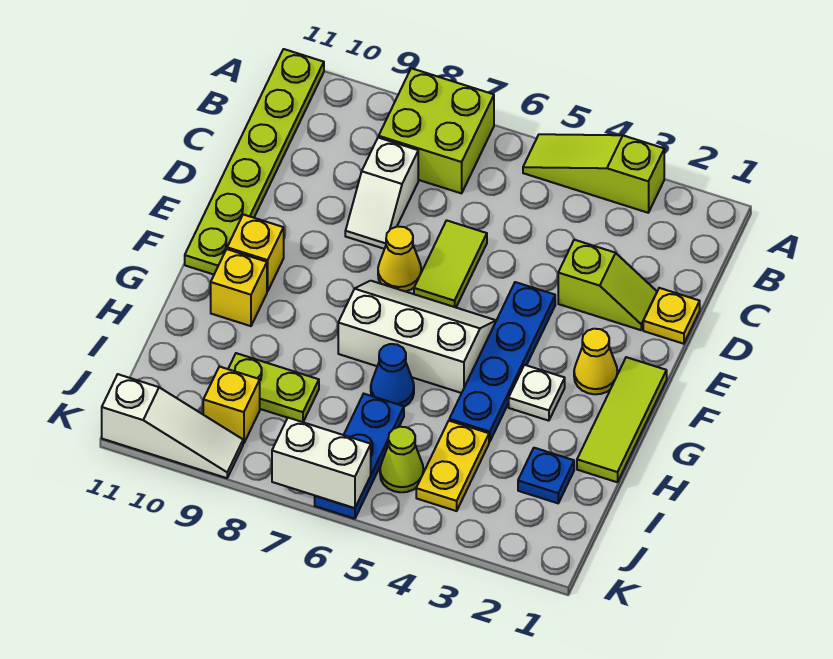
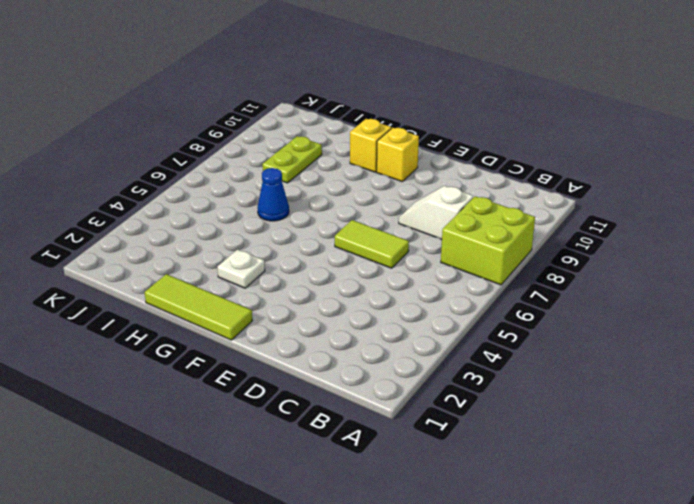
none -> lime slope A3:A5 level 1 top 3
none -> lime plate A11:F11 level 1
none -> yellow plate D1 level 1

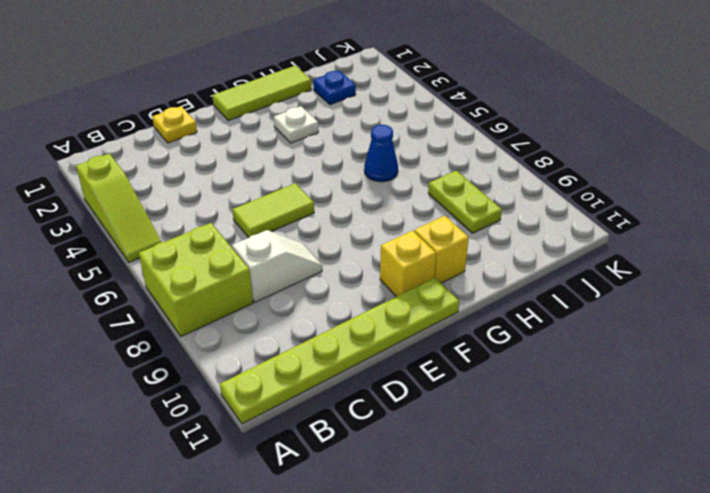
none -> lime slope D2:D3 level 1 top 3
none -> blue plate E4:H4 level 1
none -> yellow cone E7 level 1

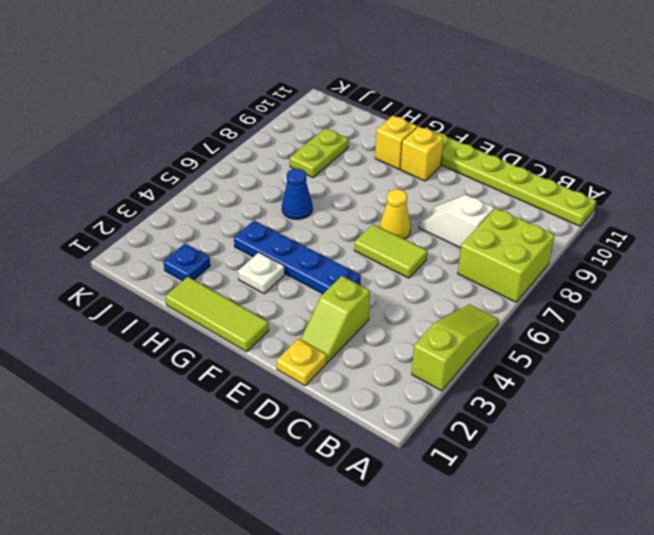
none -> yellow cone F2 level 1
none -> white slope F5:G7 level 1 top G
none -> yellow plate I4:J4 level 1

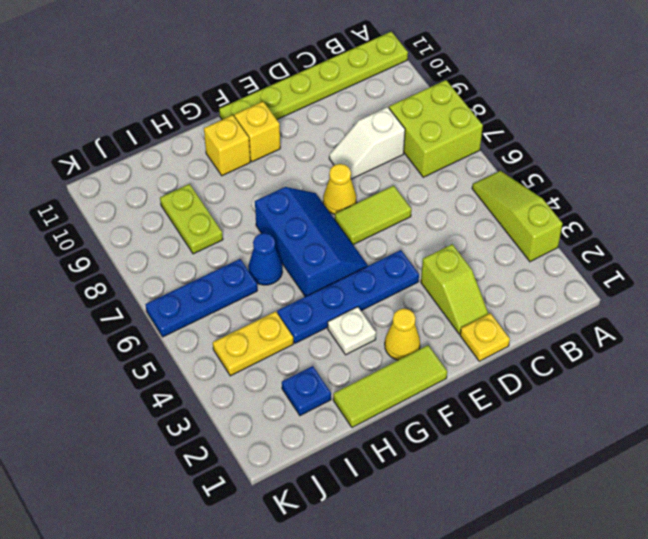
blue slope F5:G7 level 1 top G -> white slope F5:G7 level 1 top G
none -> lime cone J5 level 1
none -> yellow brick J9 level 1
none -> white slope K9:K11 level 1 top 11

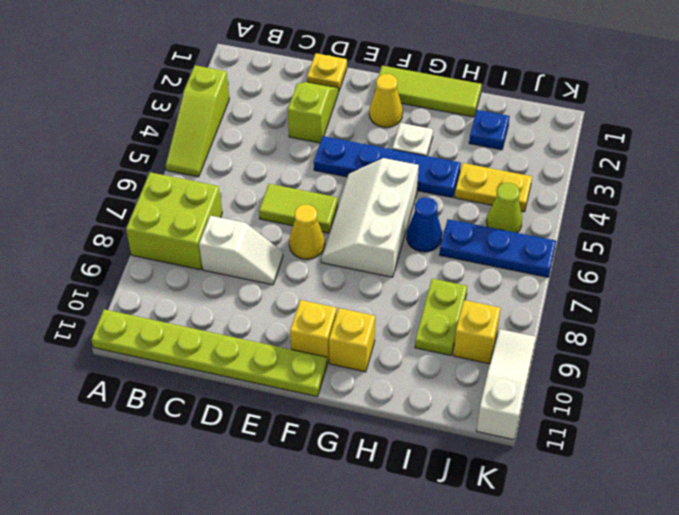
none -> white brick K6:K7 level 2

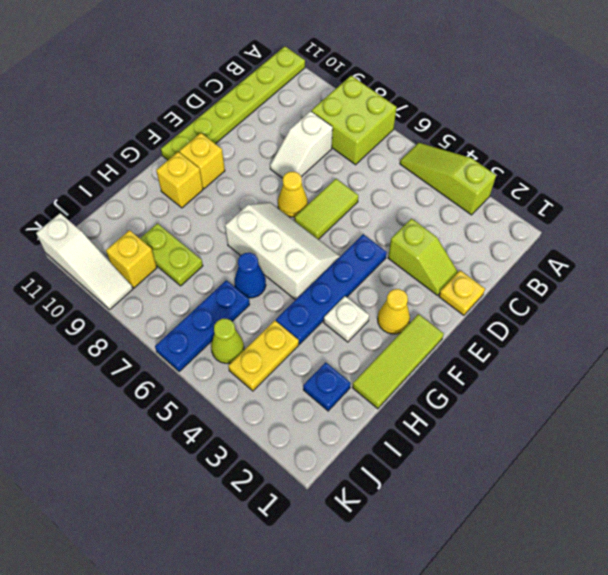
none -> white brick K6:K7 level 2

